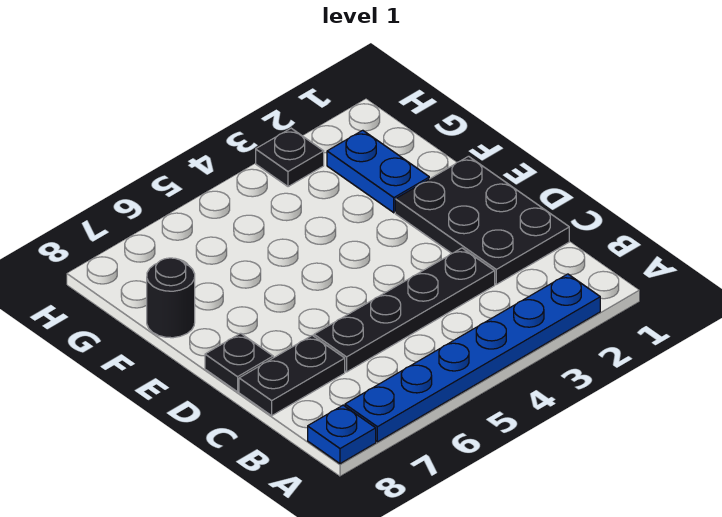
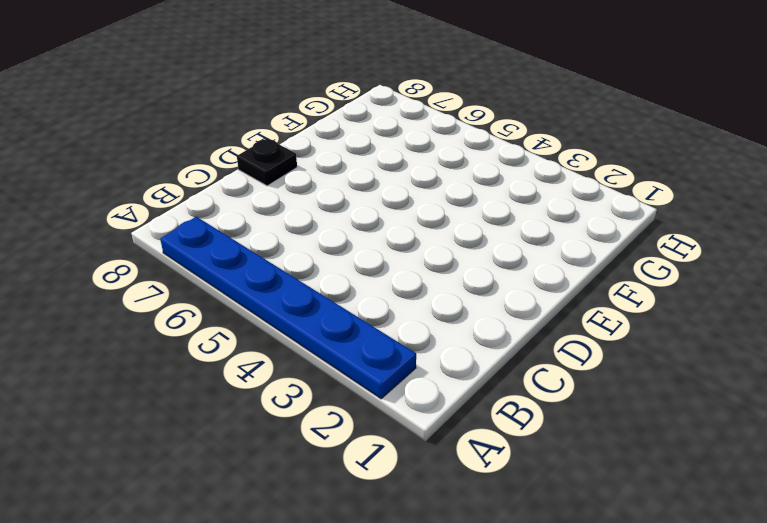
none -> blue plate A8 level 1
none -> black plate C1:E2 level 1

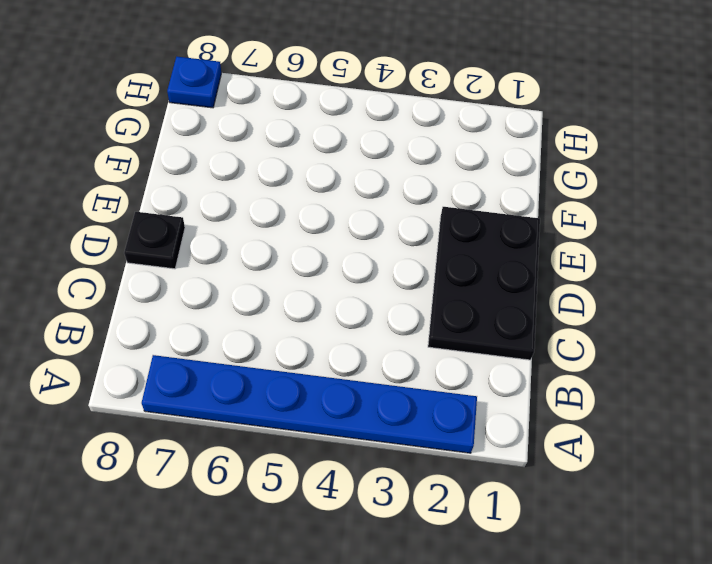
blue plate H8 level 1 -> blue plate A8 level 1
none -> black plate C3:C6 level 1
none -> black plate C7:C8 level 1

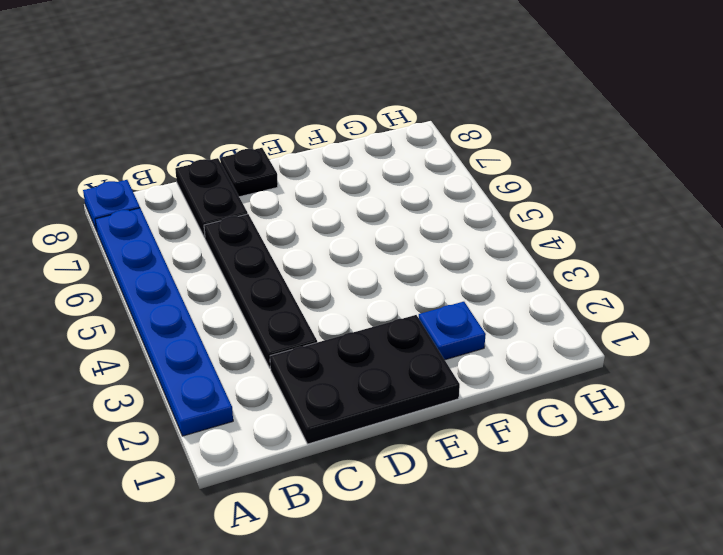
blue plate F2 level 1 -> blue plate F2:G2 level 1
none -> black round brick F8 level 1
none -> black plate H3 level 1

